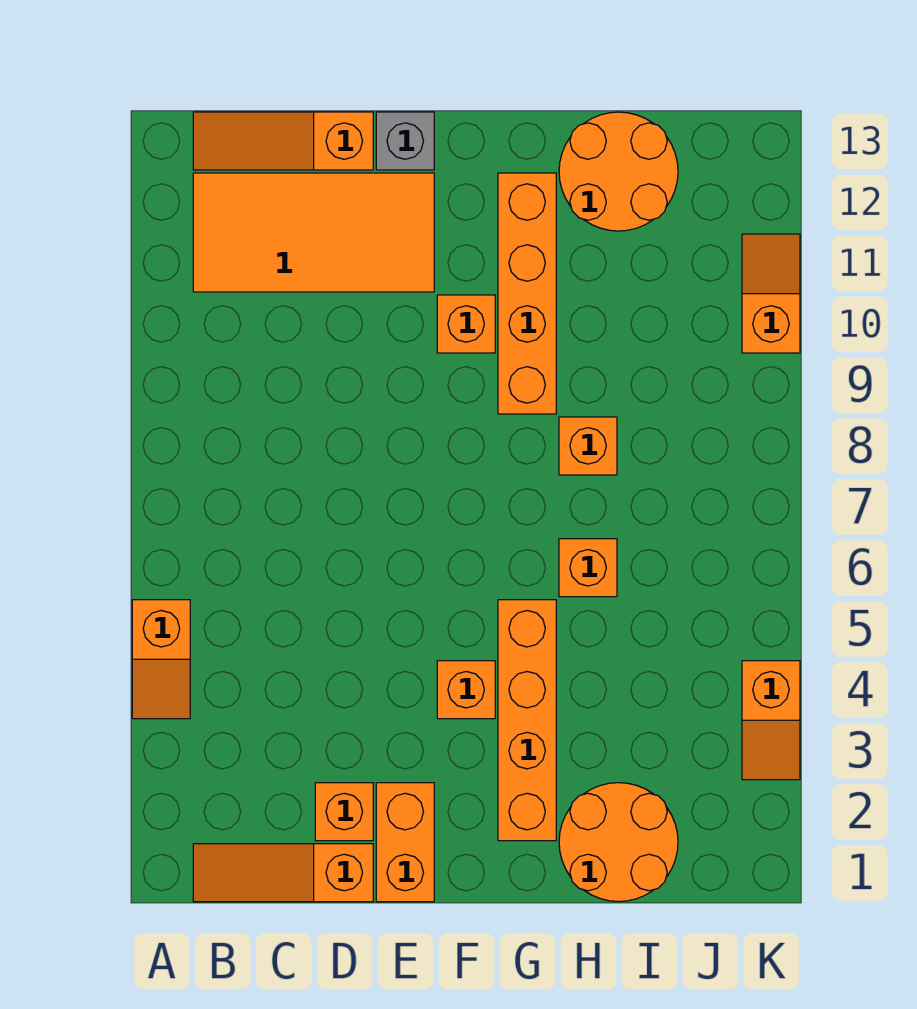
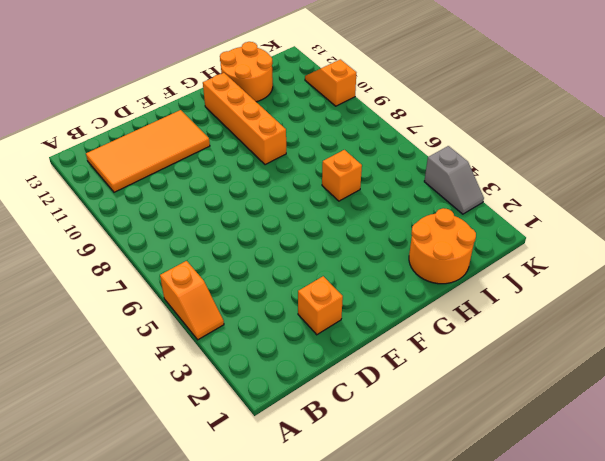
grey slope K3:K4 level 1 top 4 -> orange slope K3:K4 level 1 top 4
none -> orange slope B1:D1 level 1 top D
none -> orange slope B13:D13 level 1 top D
none -> orange brick E1:E2 level 1

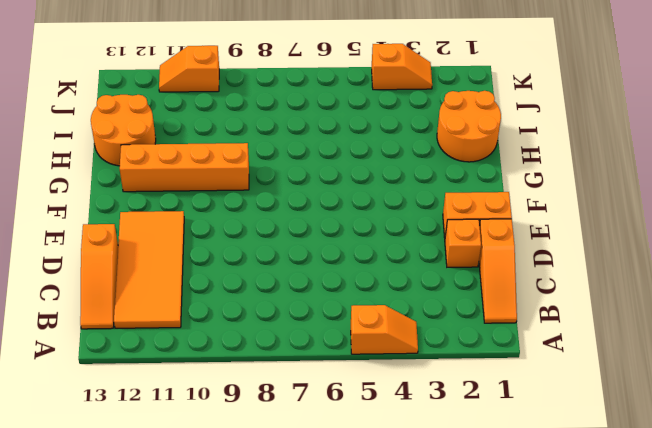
none -> grey brick E13 level 1
none -> orange brick F4 level 1
none -> orange brick F10 level 1

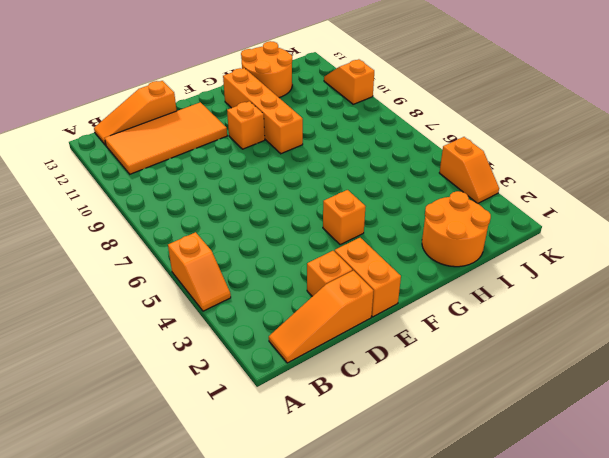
none -> grey brick E13 level 1
none -> orange brick G2:G5 level 1
none -> orange brick H6 level 1

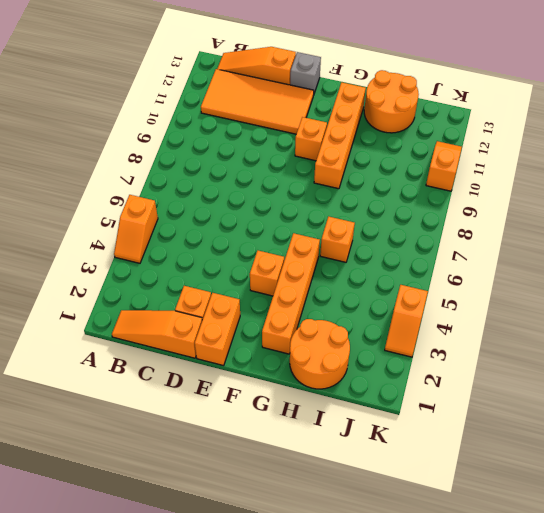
none -> orange brick H8 level 1

